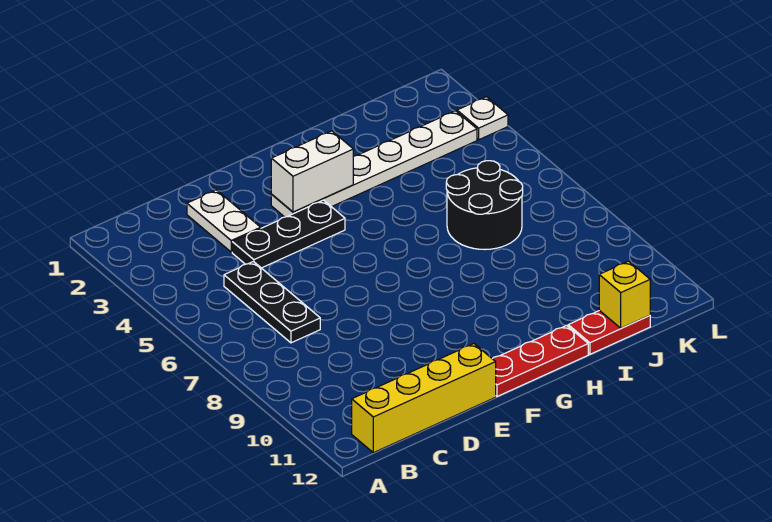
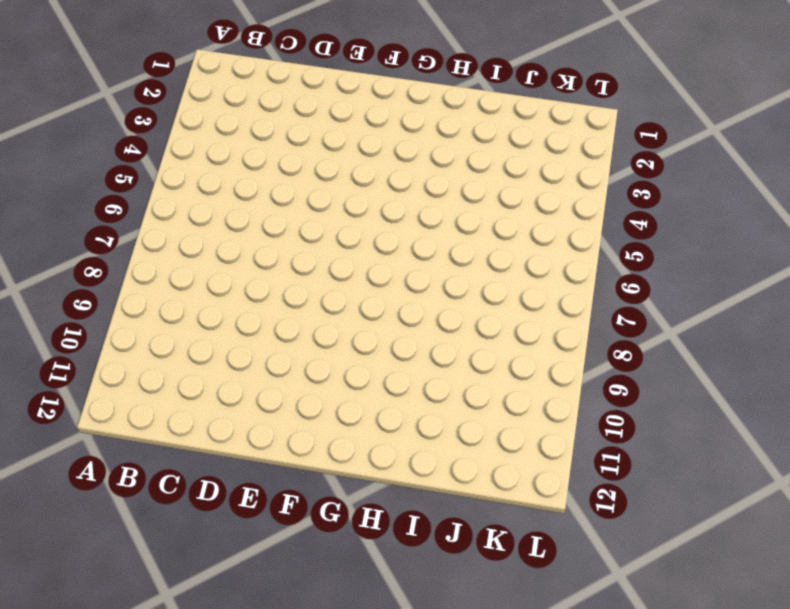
none -> yellow brick B12:E12 level 1
none -> black plate C5:C7 level 1

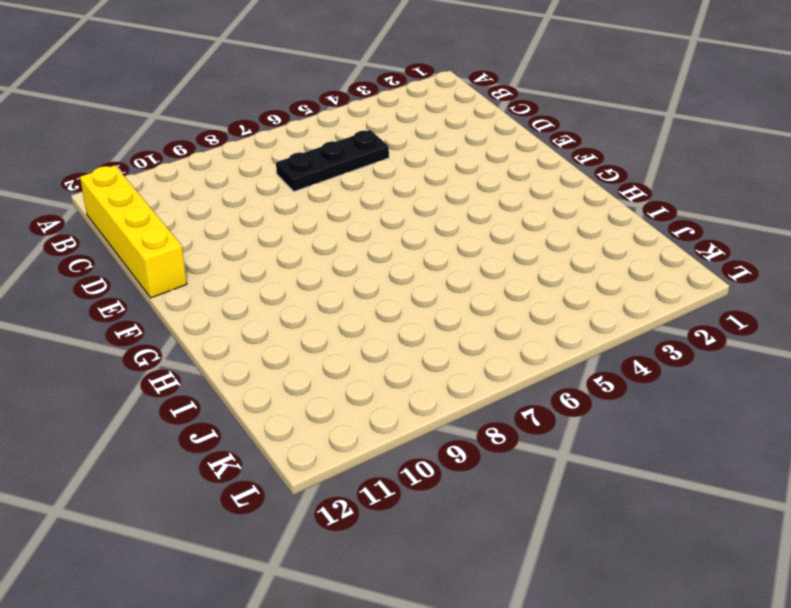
none -> white plate D2:D3 level 1
none -> black plate D4:F4 level 1

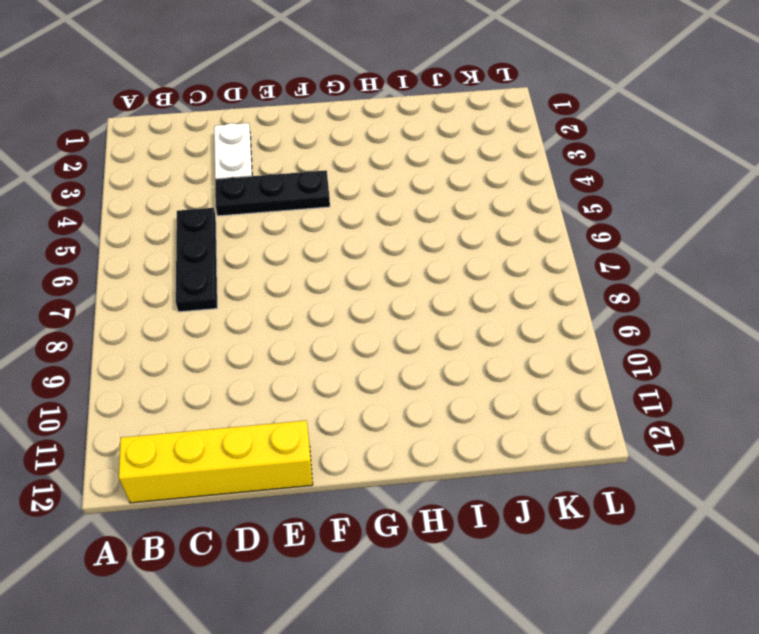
none -> white plate F3:K3 level 1
none -> red plate F12:H12 level 1

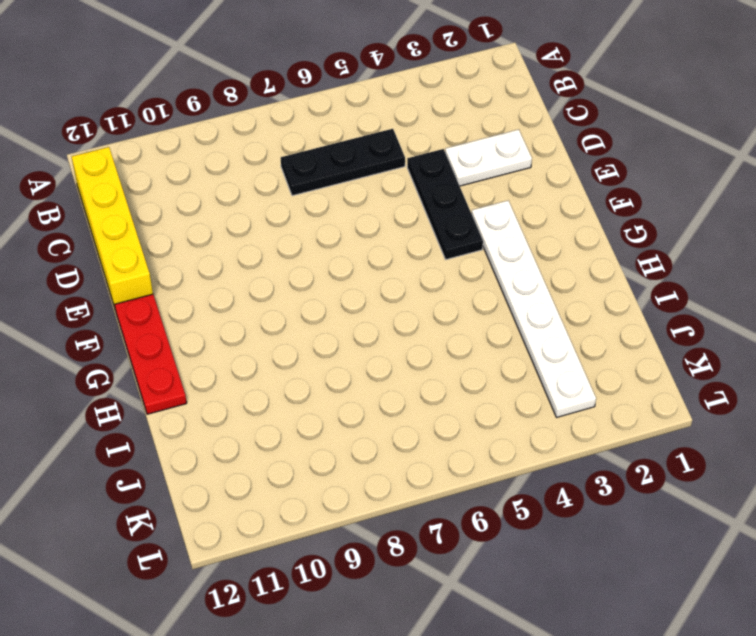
none -> black round brick I6:J7 level 1
none -> red plate I12:J12 level 1

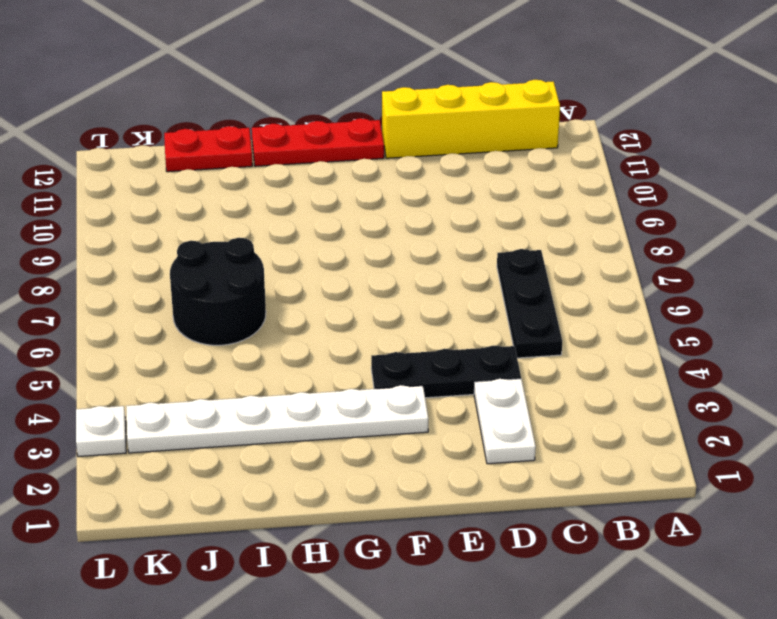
none -> white brick F3:G3 level 2
none -> yellow brick J12 level 2

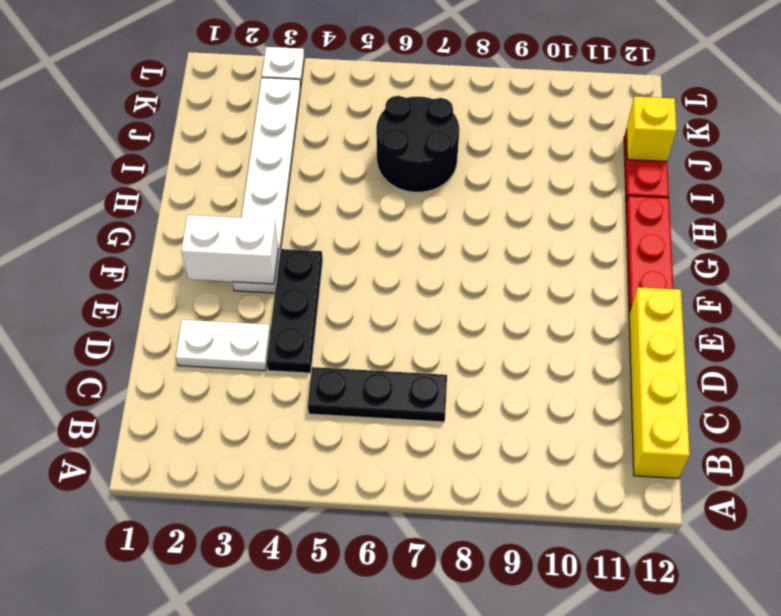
white brick F2:F3 level 2 -> white brick F3:G3 level 2

